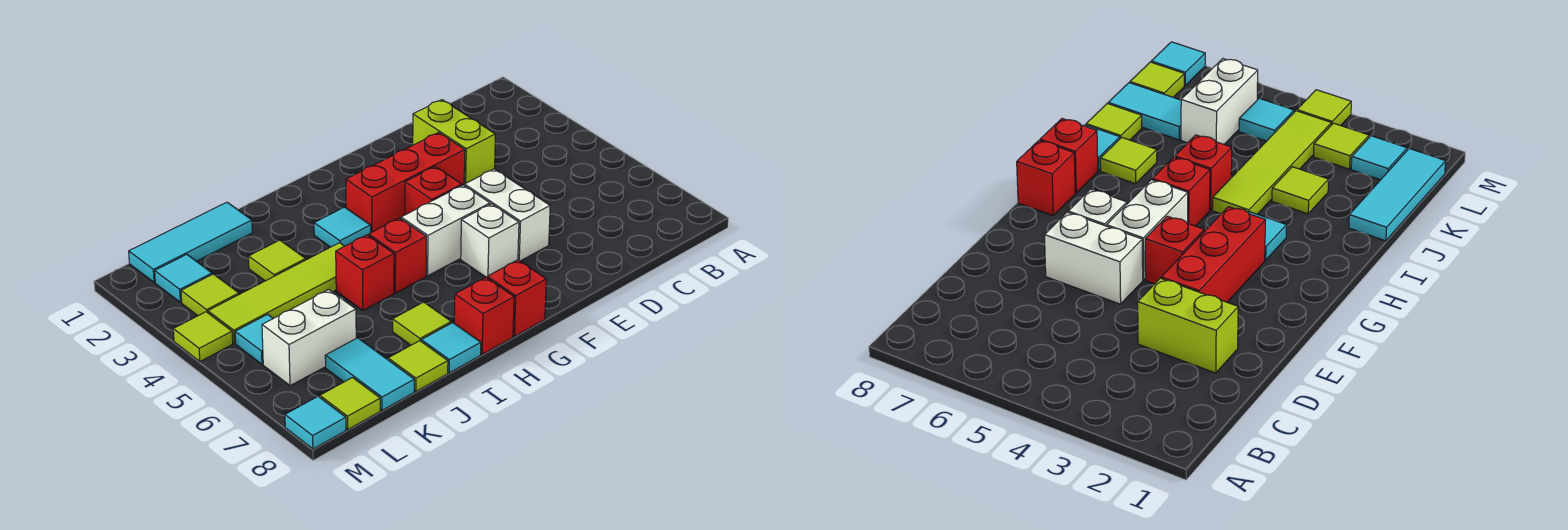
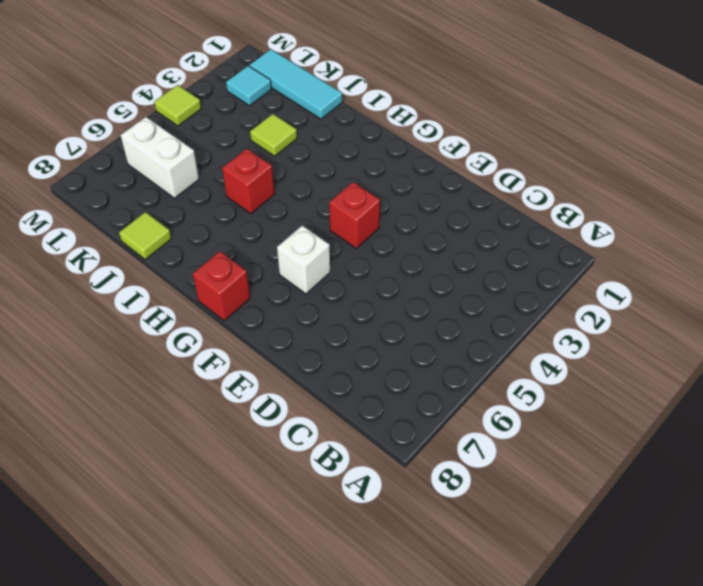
none -> lime brick D2:D3 level 1
none -> red brick E3:G3 level 1
none -> white brick E5:E6 level 1

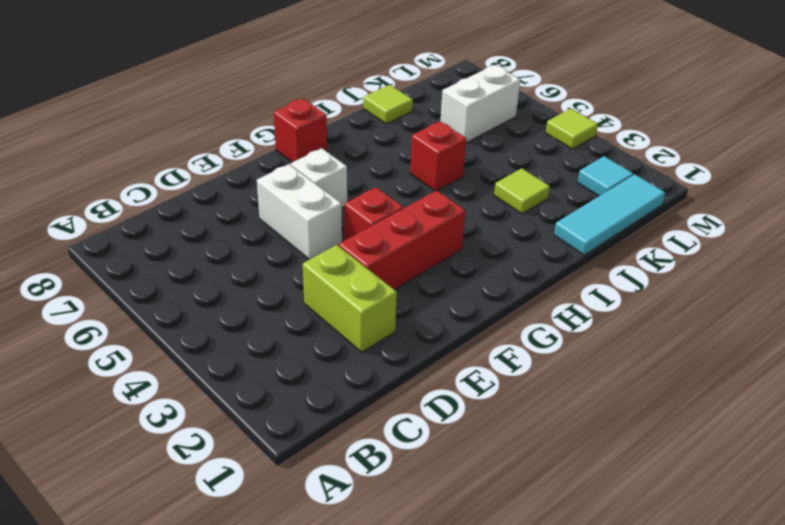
none -> white brick F5:G5 level 1
none -> cyan tile H3 level 1
none -> red brick H5 level 1

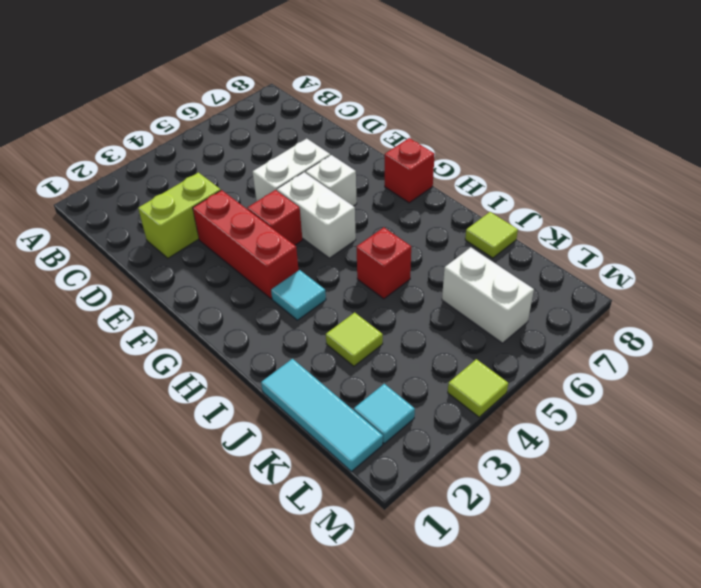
none -> red brick H5 level 1
none -> red brick H8 level 1
none -> lime tile I4:L4 level 1

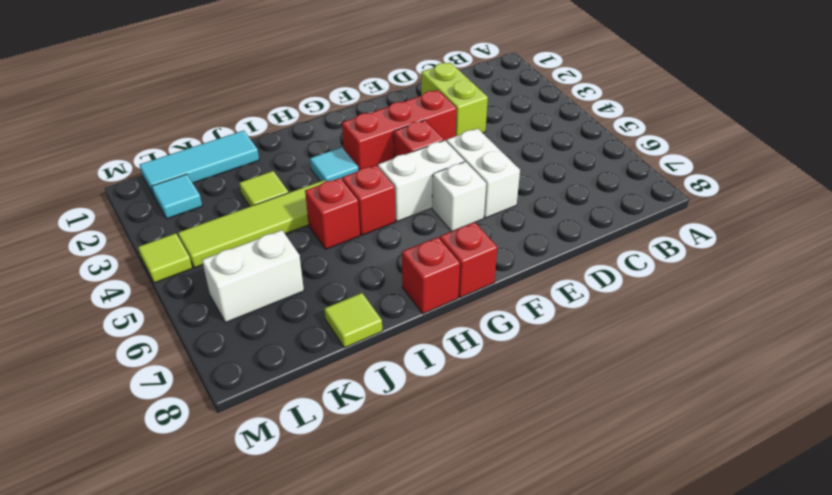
none -> lime tile I7 level 1
none -> cyan tile I8 level 1
none -> cyan tile K7:K8 level 1

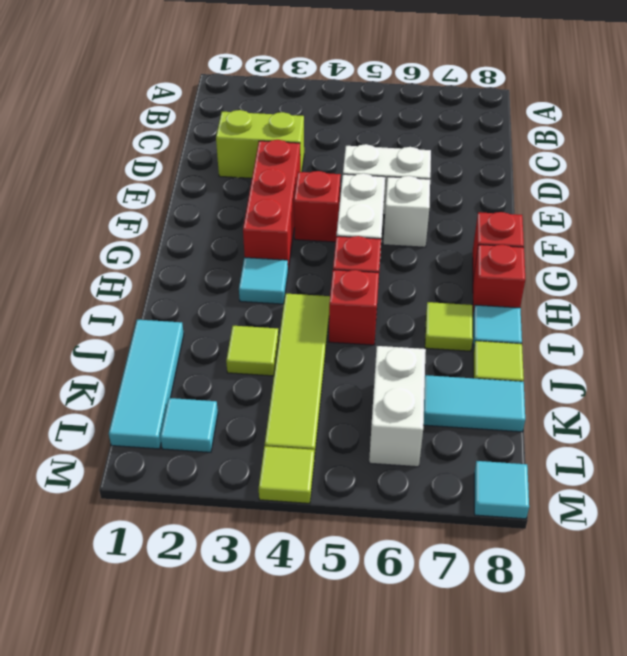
none -> lime tile L3 level 1
none -> cyan tile L5 level 1
none -> lime tile L8 level 1

